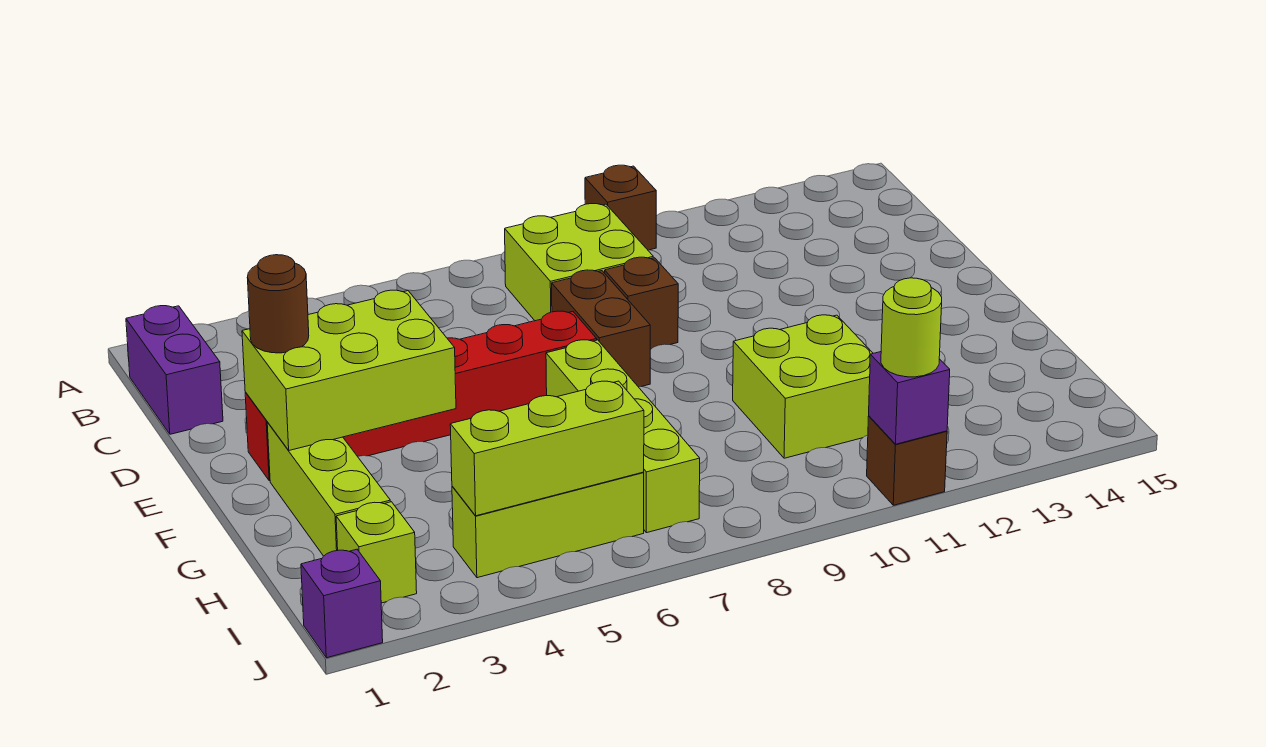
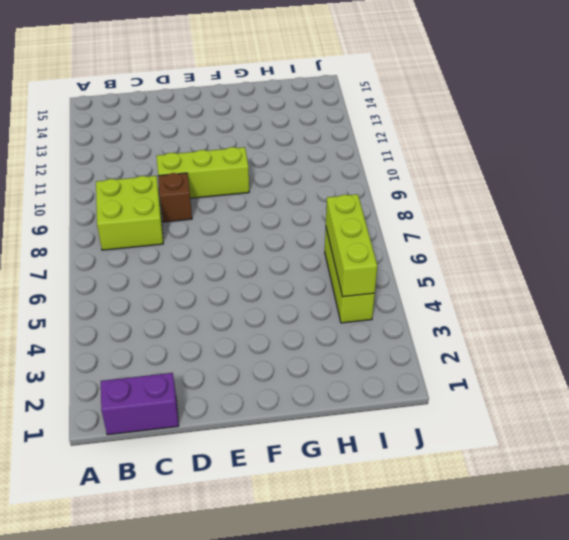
lime brick D10:F10 level 1 -> lime brick F2:H2 level 1
none -> brown brick A10 level 1
none -> brown brick D8:E8 level 1
none -> red brick E2:E7 level 1

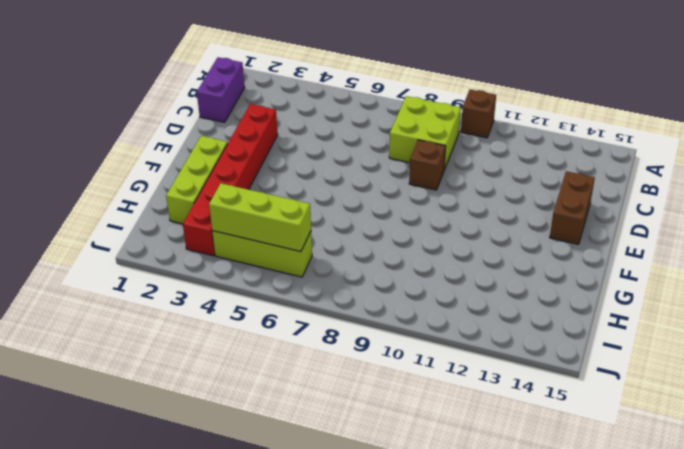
red brick D3:I3 level 1 -> red brick E2:E7 level 1
brown brick D14:E14 level 1 -> brown brick D8:E8 level 1
none -> lime brick F7:I7 level 1
none -> lime brick G10:H11 level 1
none -> lime brick I2 level 1

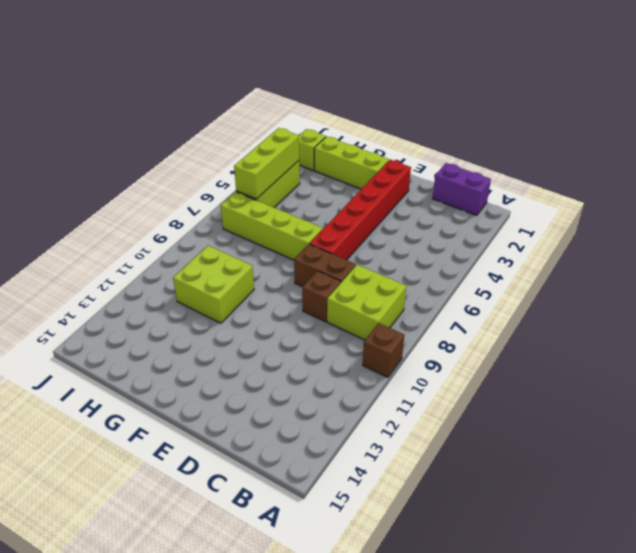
none -> purple brick J1 level 1
none -> brown brick J11 level 1
none -> lime brick E2:F4 level 2

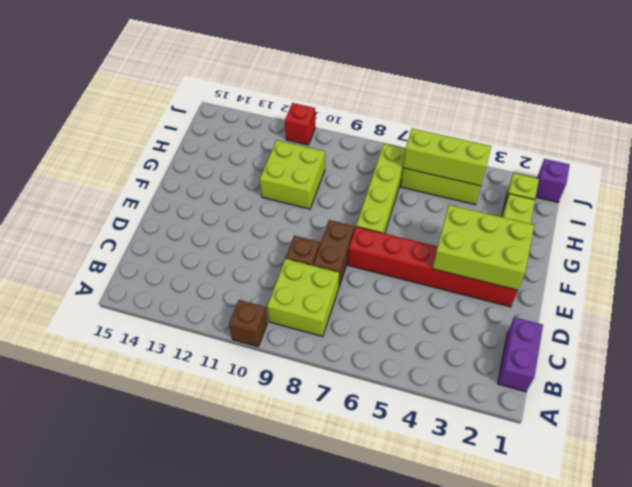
red brick J11 level 1 -> brown brick J11 level 1
none -> purple brick J11 level 2
none -> brown round brick E2 level 3
none -> lime round brick J11 level 3

